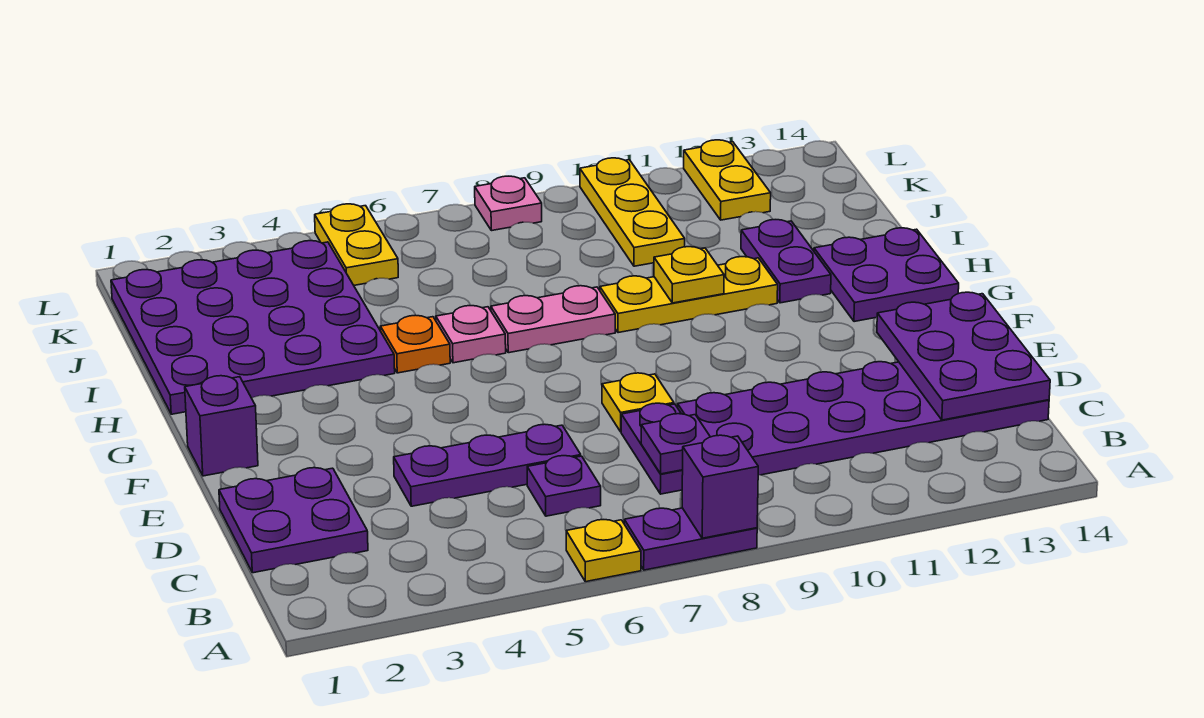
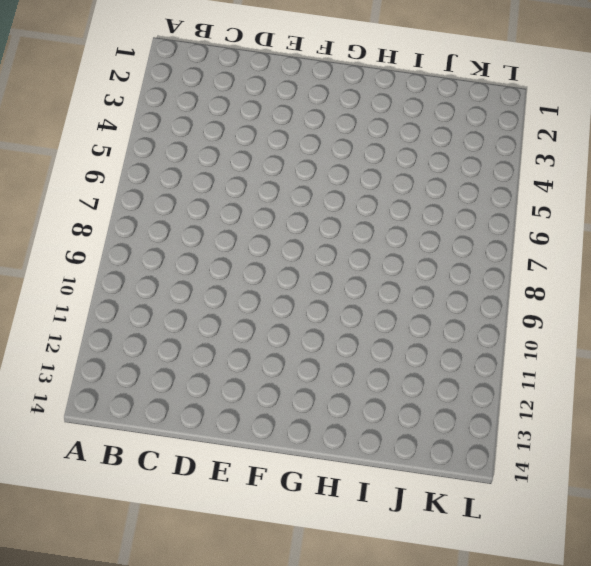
none -> yellow plate A6 level 1
none -> purple plate A7:A8 level 1
none -> purple plate C1:D2 level 1

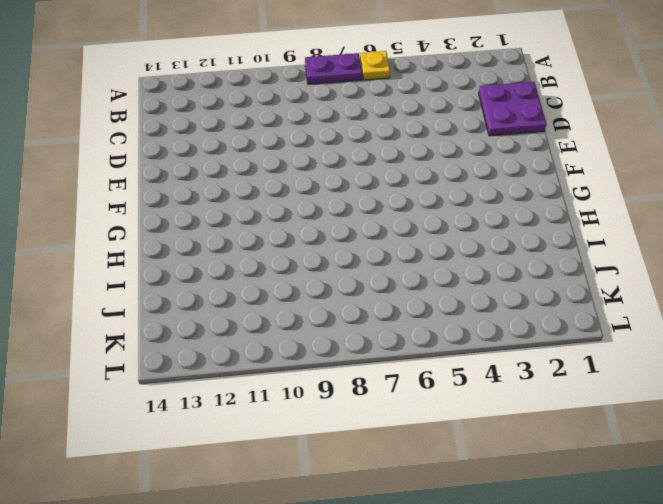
none -> purple plate C6 level 1
none -> purple plate C8:D8 level 1
none -> purple plate C9:D14 level 1

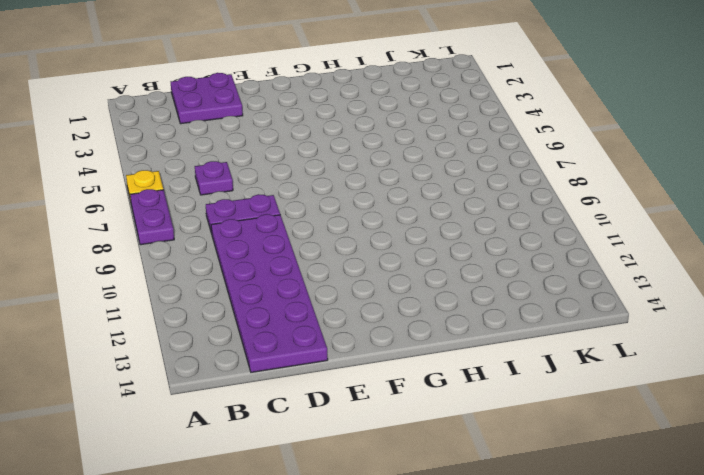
none -> purple plate D4:D6 level 1
none -> yellow plate E8 level 1
none -> purple brick F1 level 1

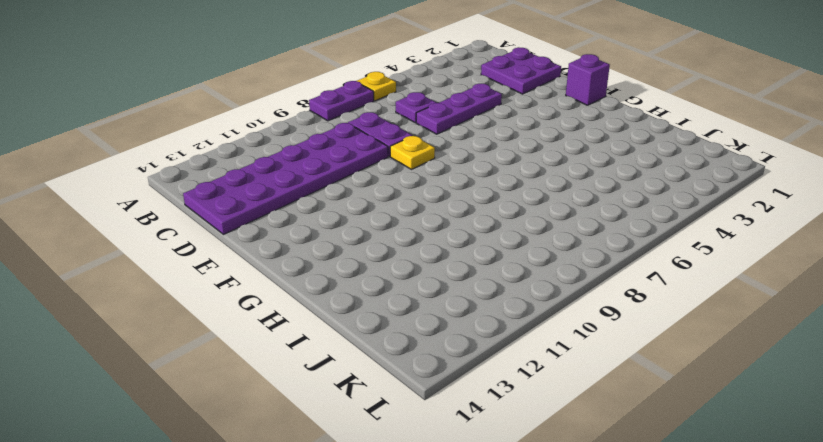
none -> purple plate G13:H14 level 1
none -> purple plate H1:K4 level 1
none -> orange plate H5 level 1

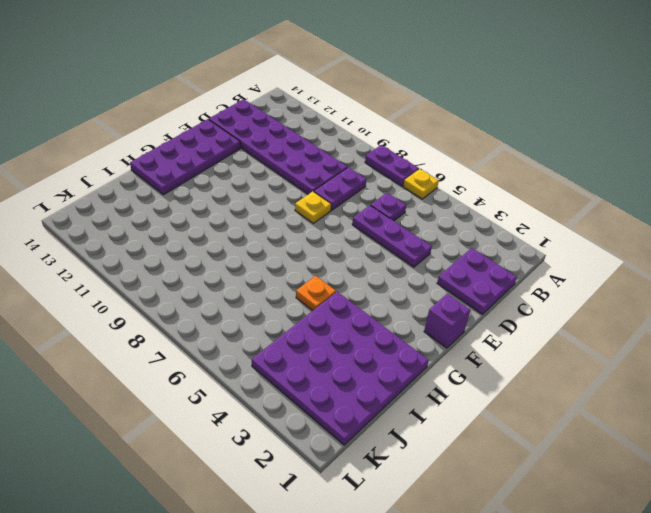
purple plate E13:H14 level 1 -> purple plate G13:H14 level 1
none -> pink plate H6 level 1
none -> pink plate H7:H8 level 1
none -> yellow plate H9:H11 level 1

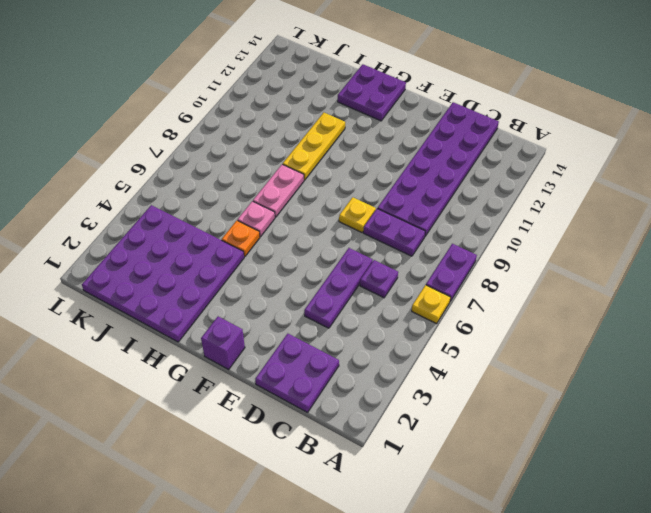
none -> purple plate H12:I12 level 1
none -> yellow plate J10:L10 level 1
none -> yellow plate K5:L5 level 1

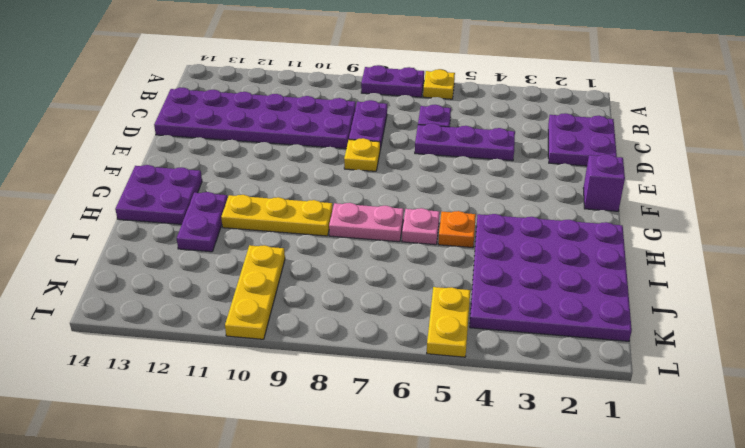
none -> yellow plate K12:L12 level 1
none -> pink plate L8 level 1
none -> purple brick A8 level 2

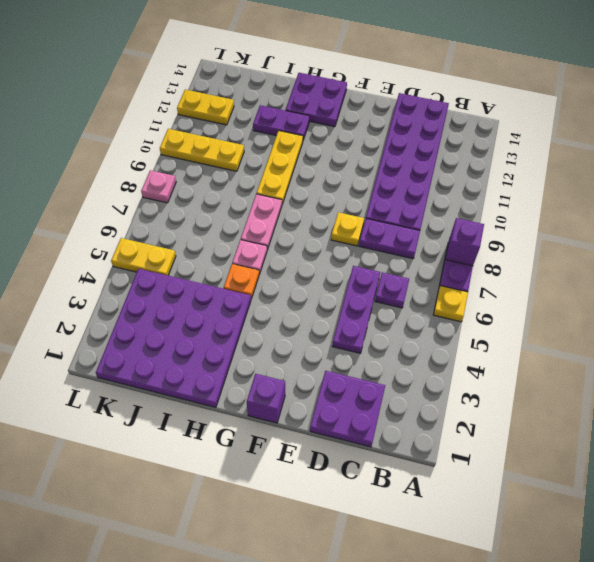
none -> purple plate C8 level 2
none -> purple plate C13:E14 level 2
none -> yellow plate H10 level 2

